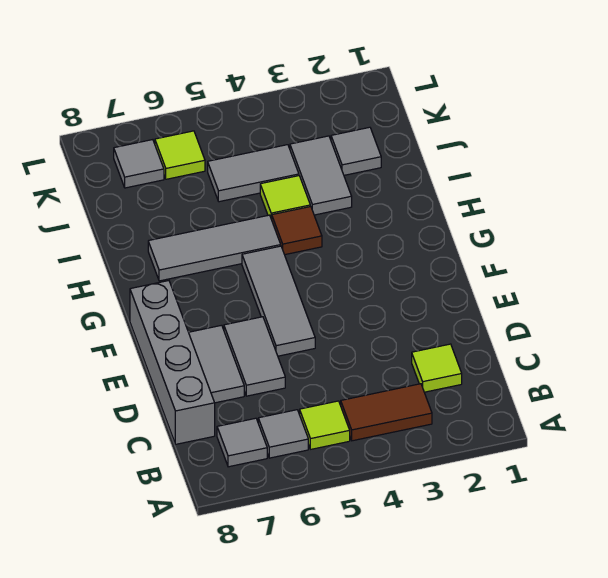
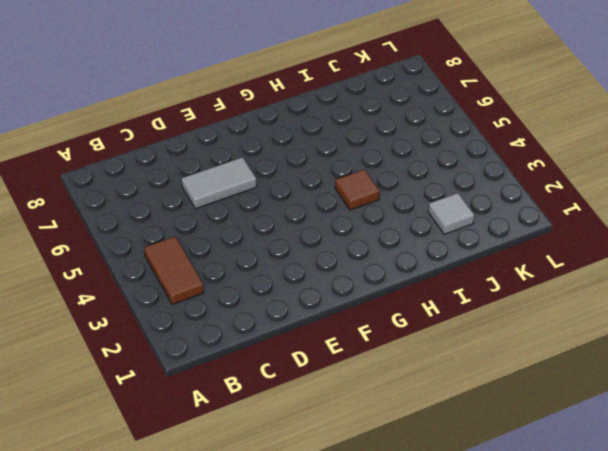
none -> lime tile B5 level 1
none -> grey tile B6 level 1
none -> grey tile B7 level 1

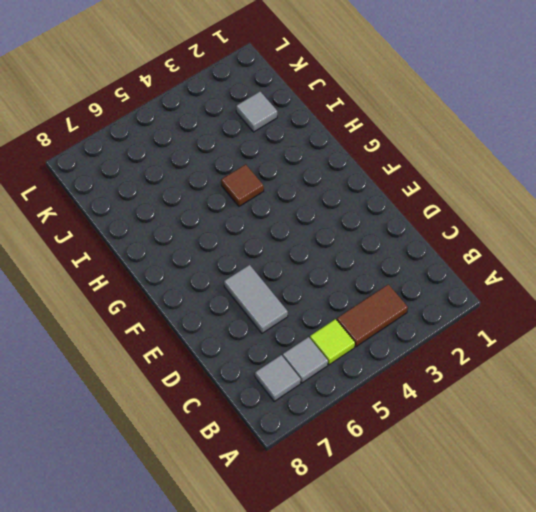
none -> lime tile C2 level 1
none -> grey brick C8:F8 level 1
none -> grey tile D7:E7 level 1

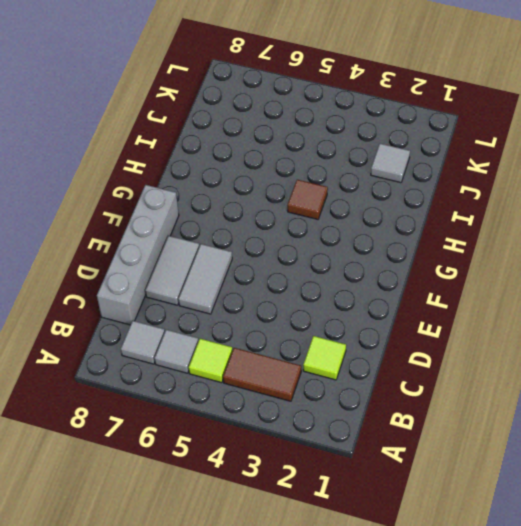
none -> grey tile E5:G5 level 1
none -> grey tile H5:H7 level 1
none -> grey tile I3:J3 level 1

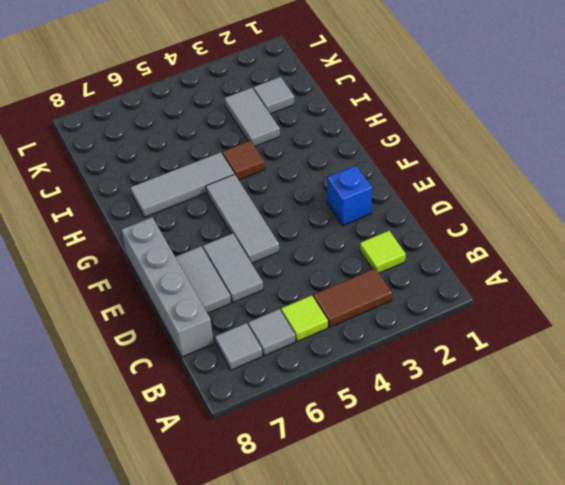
blue brick E2 level 1 -> none
none -> lime tile I4 level 1
none -> grey tile J4:J5 level 1
none -> lime tile K6 level 1

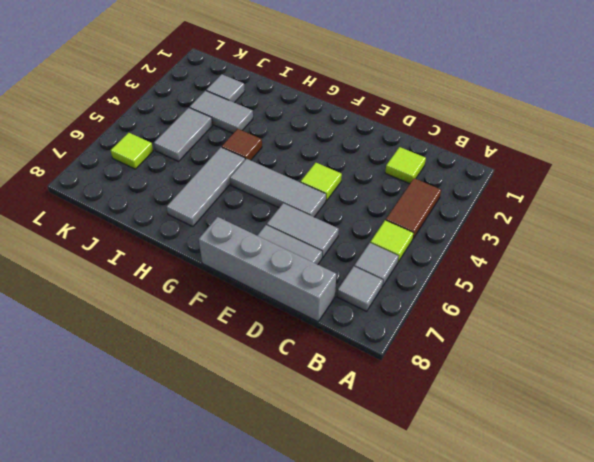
lime tile E4 level 1 -> lime tile I4 level 1
none -> grey tile K7 level 1

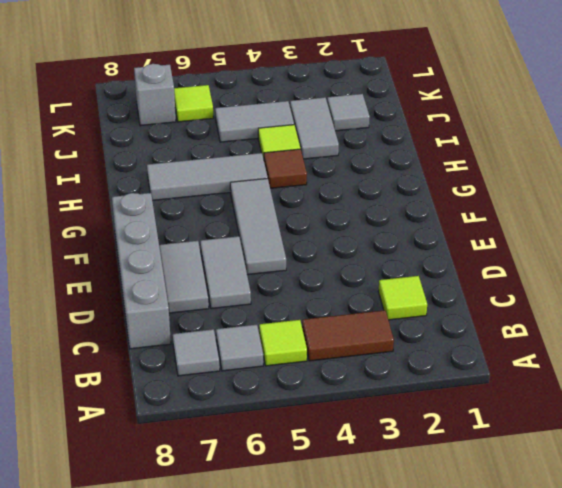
grey brick K7 level 1 -> grey tile K7 level 1

